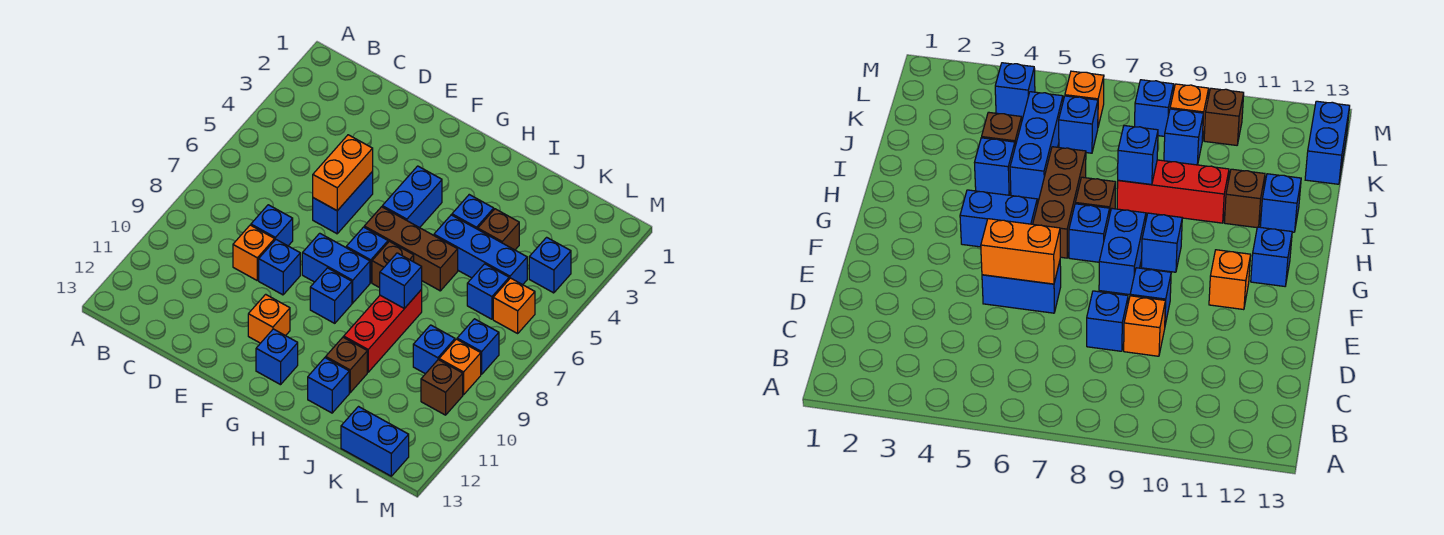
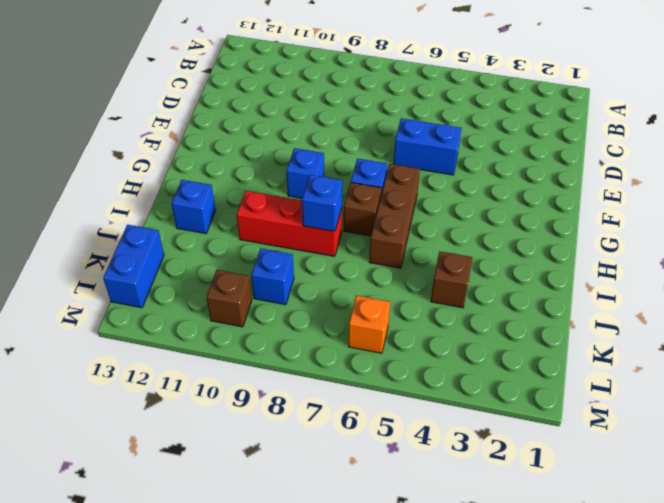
none -> blue brick D8 level 1
none -> orange brick D9 level 1
none -> blue brick E9 level 1

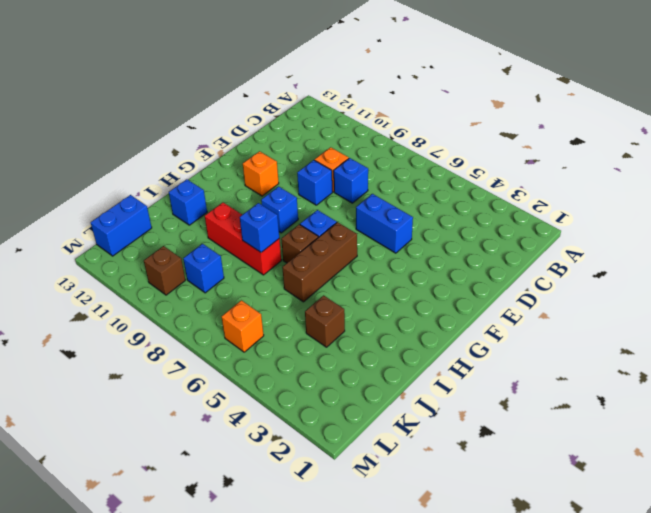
none -> blue brick F8:G8 level 1
none -> blue brick G4:G5 level 1
none -> blue brick G12 level 1

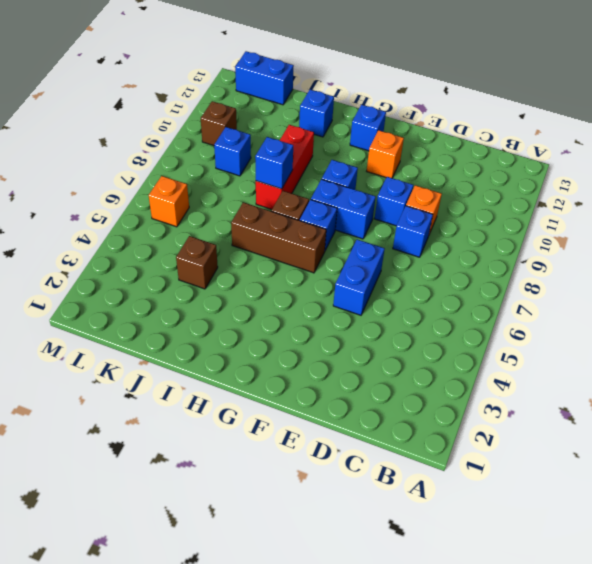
none -> blue brick G4:G5 level 1
none -> blue brick I4 level 1
none -> blue brick I5:K5 level 1

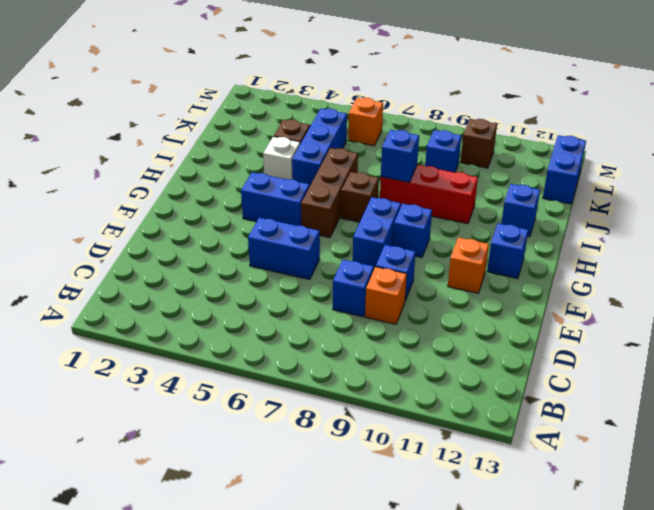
white brick I4 level 1 -> blue brick I4 level 1
none -> blue brick G7 level 1
none -> brown brick I11 level 1
none -> blue brick K6 level 1

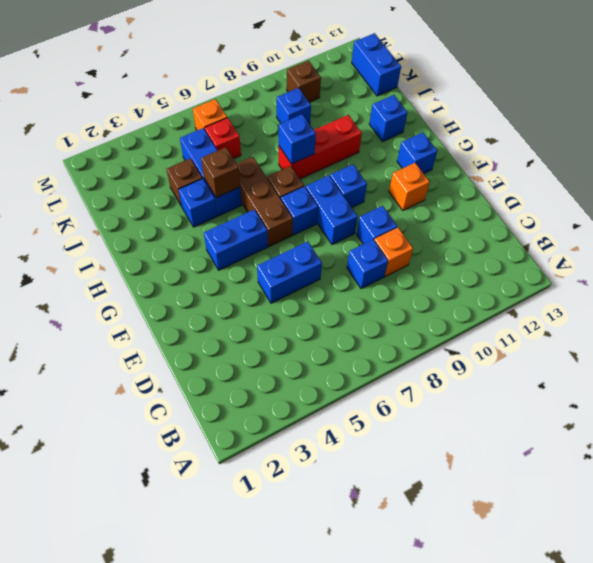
brown brick I5 level 2 -> brown brick I11 level 1
red brick K6 level 1 -> blue brick K6 level 1
none -> blue brick L4 level 1
none -> blue brick L8 level 1
none -> orange brick L9 level 1

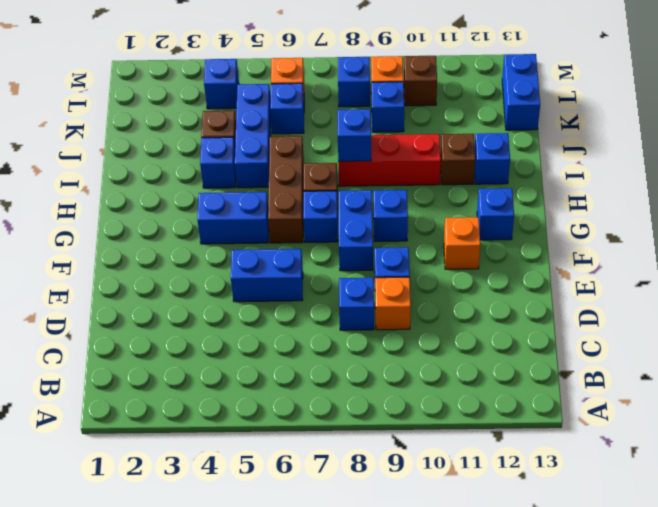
none -> orange brick E5:E6 level 2

